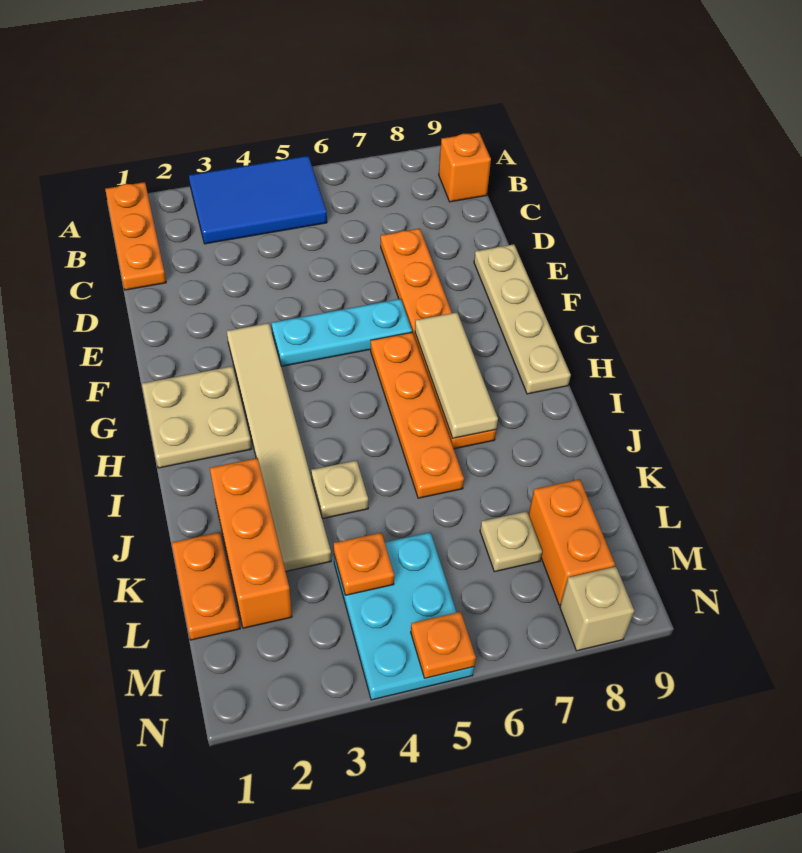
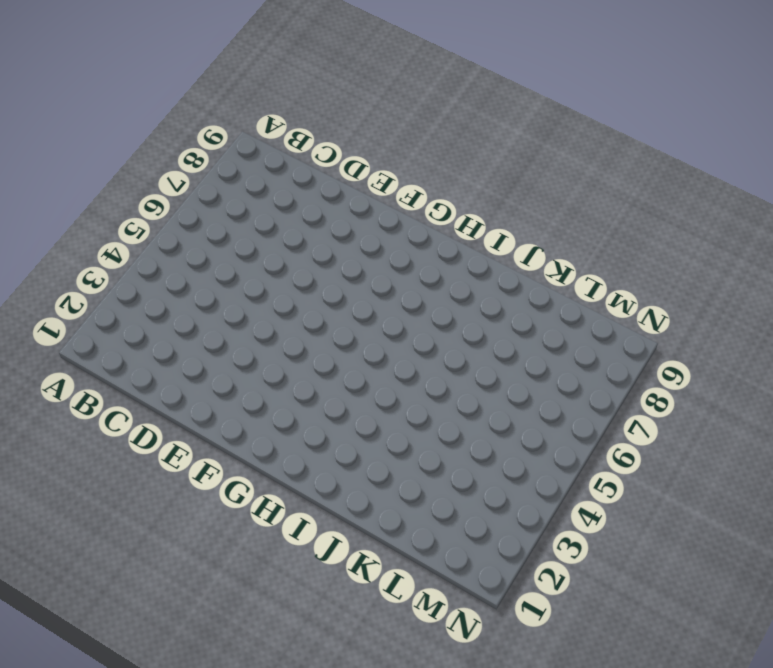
none -> orange plate A1:C1 level 1
none -> blue tile A3:B5 level 1
none -> orange brick B9 level 1

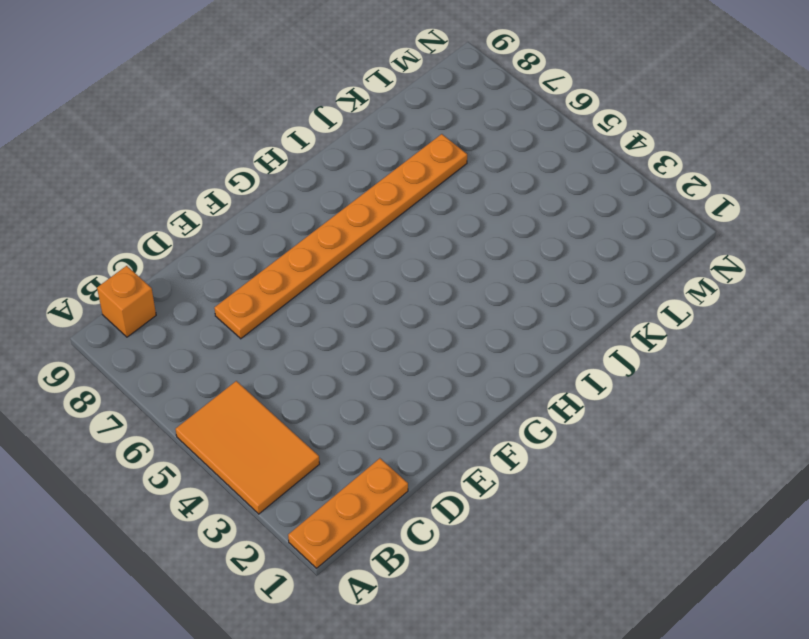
orange tile A3:B5 level 1 -> blue tile A3:B5 level 1
orange plate D7:K7 level 1 -> orange plate D7:I7 level 1
none -> tan plate E9:H9 level 1
none -> tan tile F3:K3 level 1
none -> cyan plate F4:F6 level 1

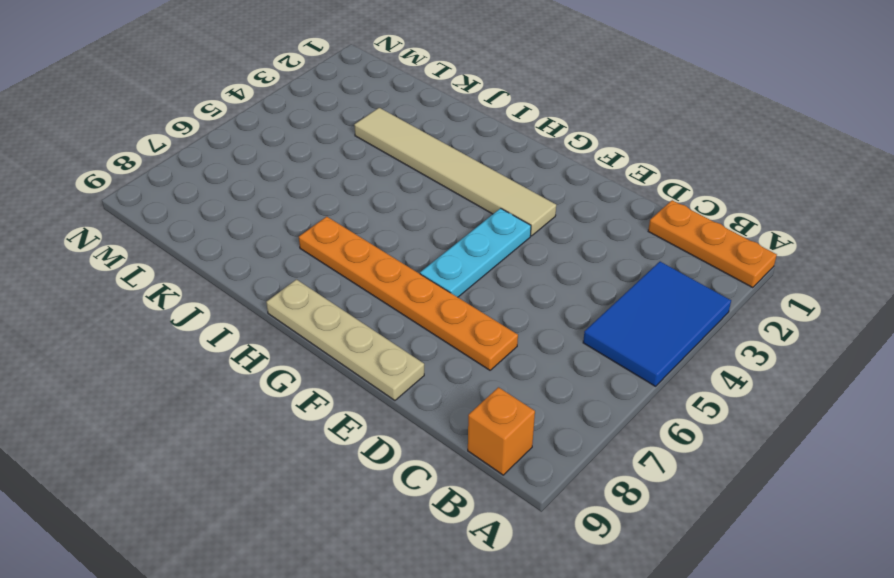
none -> tan plate G1:H2 level 1
none -> orange plate G6:J6 level 1
none -> orange brick J2:L2 level 1

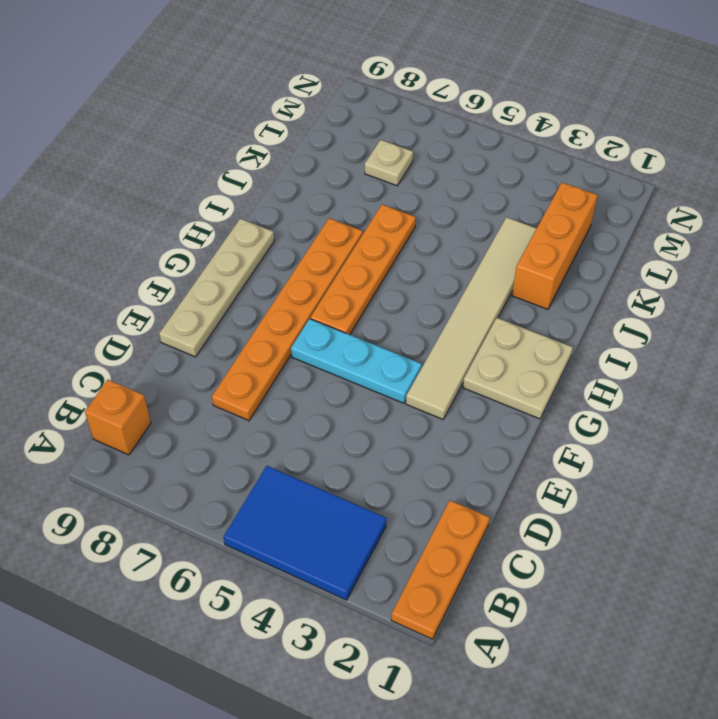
none -> tan plate J4 level 1
none -> orange plate K1:L1 level 1
none -> cyan plate L4:N5 level 1

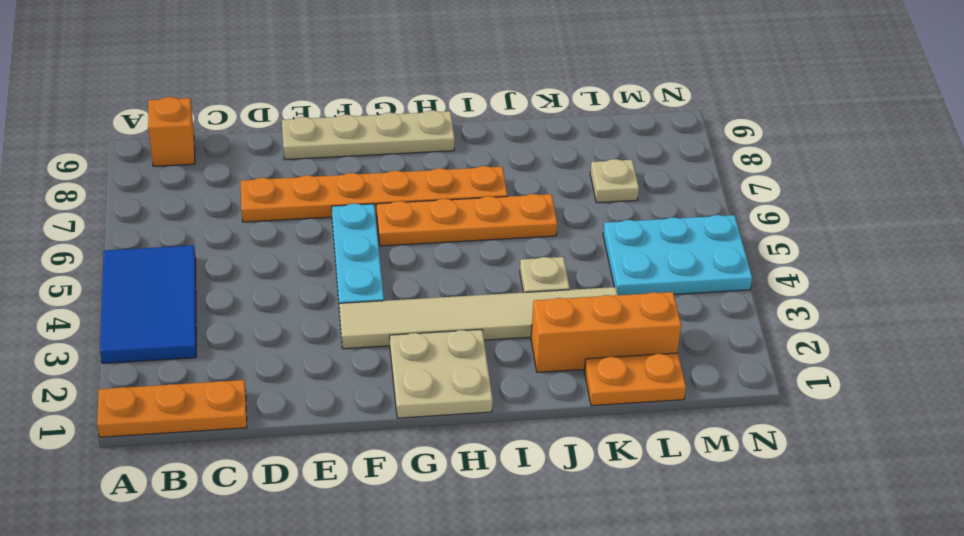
none -> orange brick L8:M8 level 1
none -> tan brick N8 level 1
none -> tan tile G7:I7 level 2

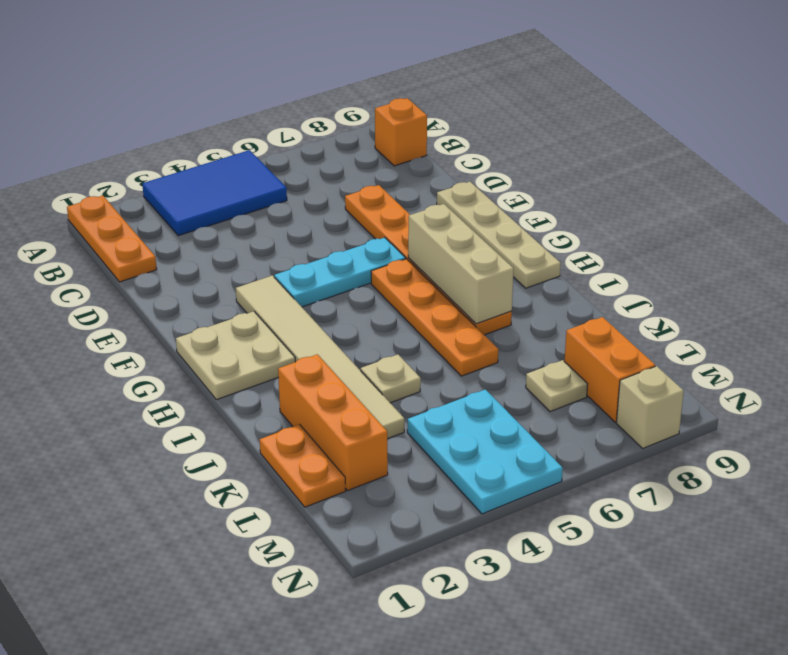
tan brick G7:I7 level 2 -> tan tile G7:I7 level 2
none -> orange plate L4 level 2
none -> orange plate N5 level 2

